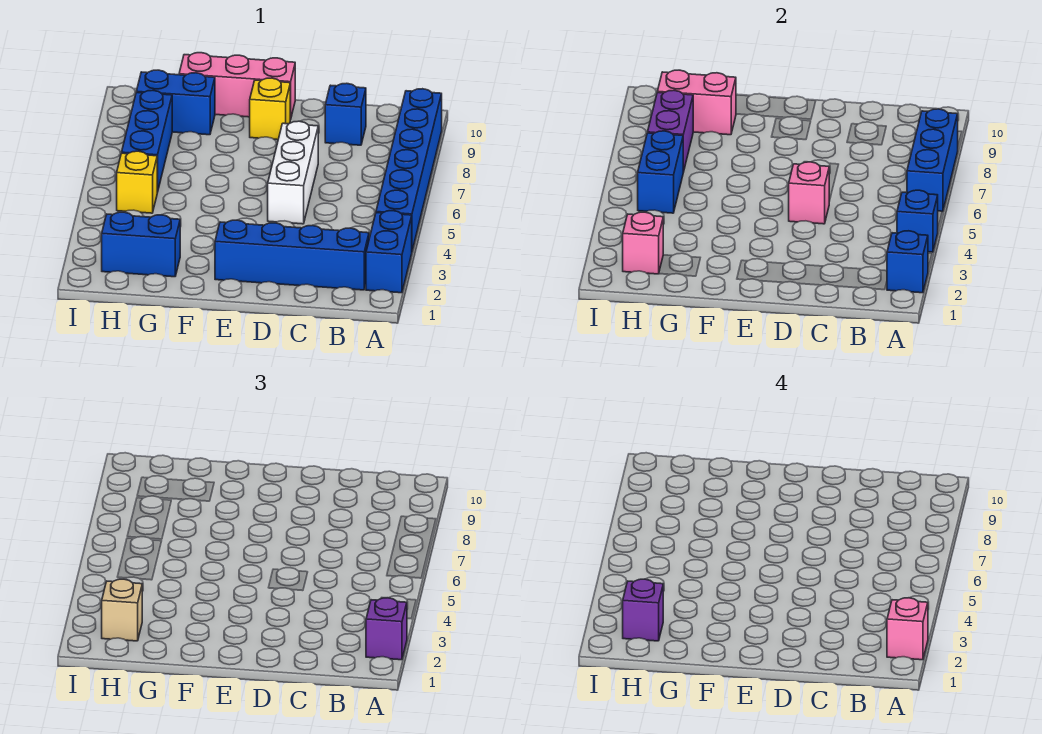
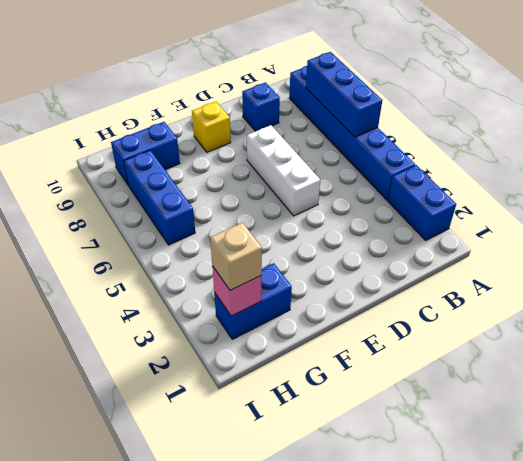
none -> blue brick B2:E2 level 1
none -> pink brick E10:G10 level 1
none -> yellow brick H5 level 1

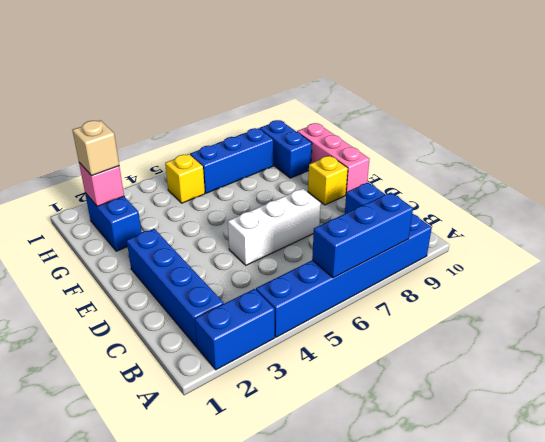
none -> blue brick A2 level 2
none -> blue brick A4 level 2
none -> pink brick D5 level 2

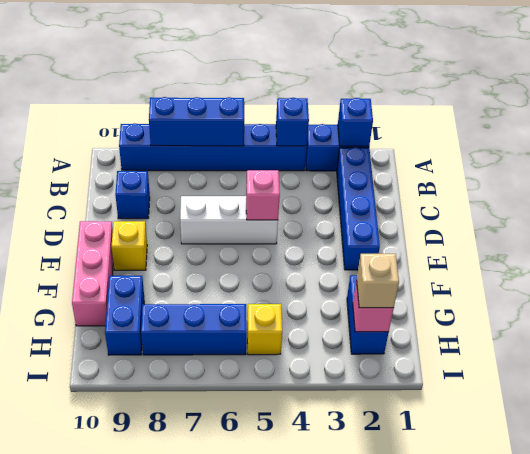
none -> pink brick G9:H9 level 2
none -> blue brick H5:H6 level 2
none -> purple brick H7:H8 level 2

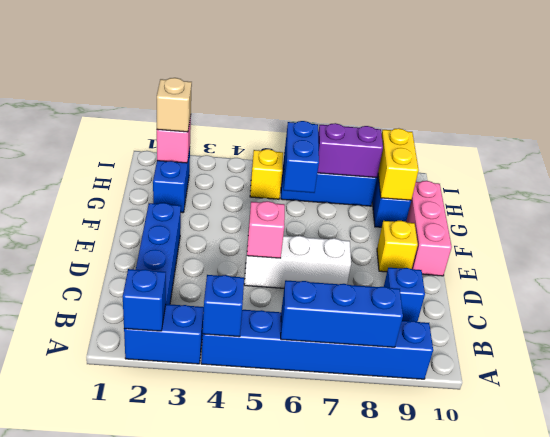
blue brick G6:H6 level 2 -> blue brick H5:H6 level 2
yellow brick G9:H9 level 2 -> pink brick G9:H9 level 2
none -> purple brick A2 level 3
none -> pink brick A2 level 4
none -> purple brick H2 level 4

